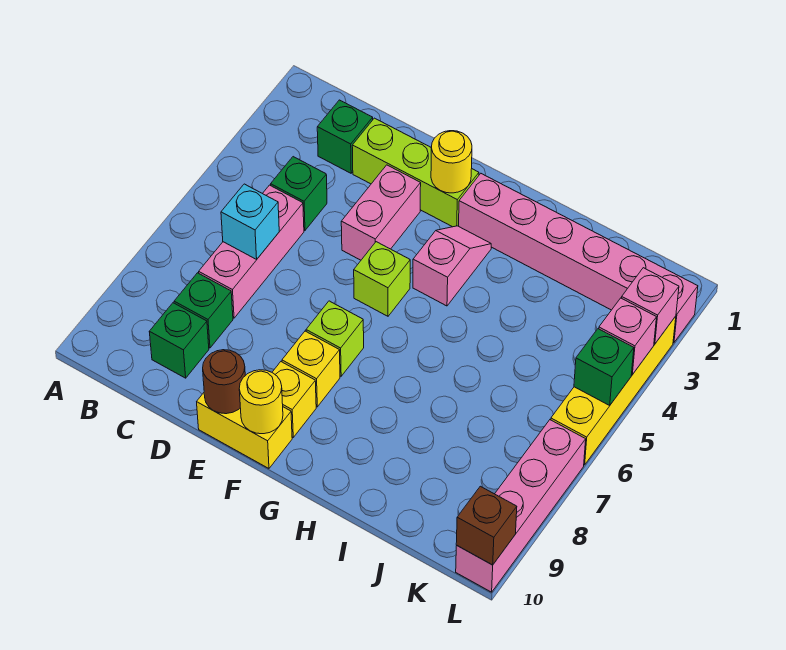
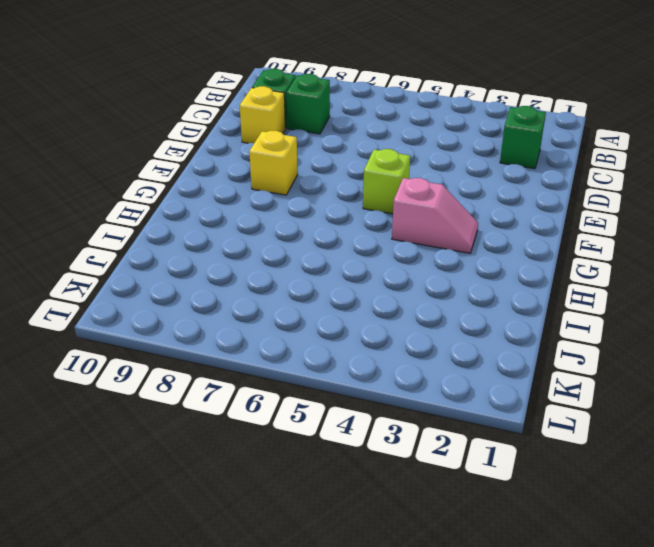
yellow brick D9 level 1 -> yellow brick F9 level 1
none -> green brick C4 level 1
none -> pink brick C5:C7 level 1
none -> lime brick D2:F2 level 1

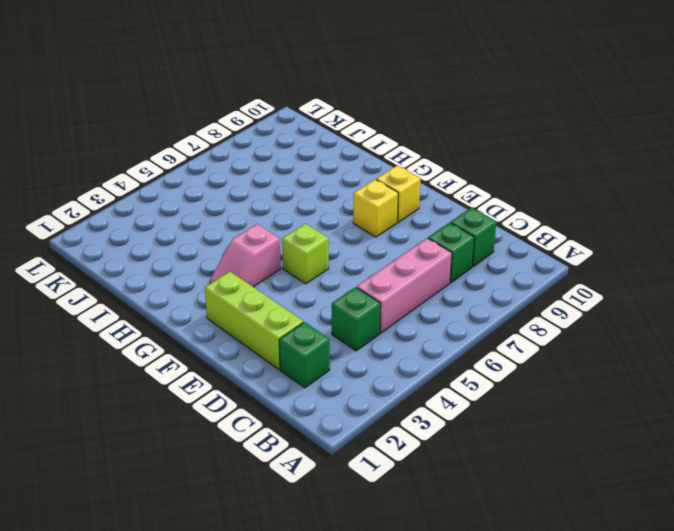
none -> pink brick E3:E4 level 1
none -> yellow brick E10:F10 level 1
none -> lime brick F7 level 1

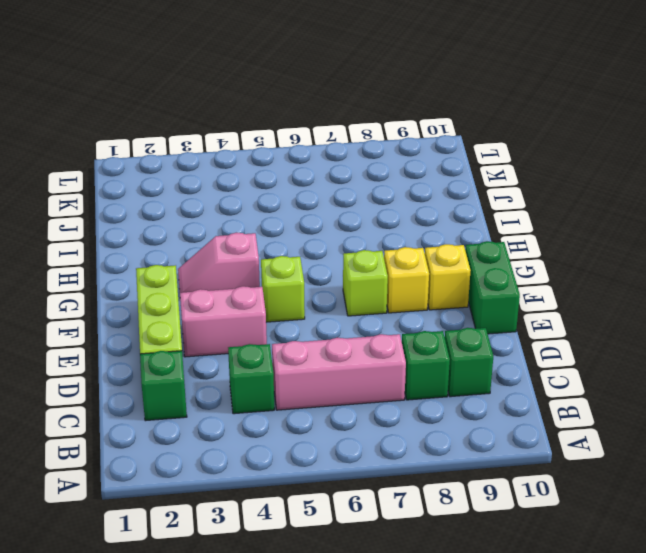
green brick E10:F10 level 1 -> yellow brick E10:F10 level 1
none -> pink brick G2:L2 level 1
none -> yellow brick L3:L6 level 1
none -> pink brick L7:L10 level 1

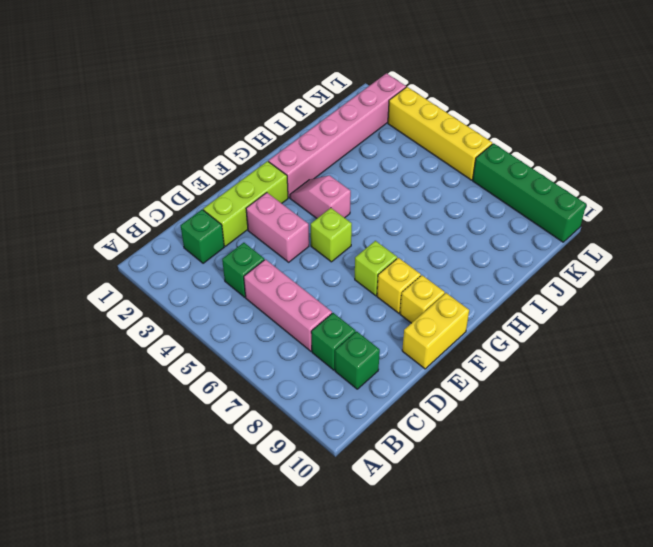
green brick L7:L10 level 1 -> pink brick L7:L10 level 1
none -> cyan brick C6 level 2
none -> brown round brick E10 level 2
none -> yellow round brick F2 level 2

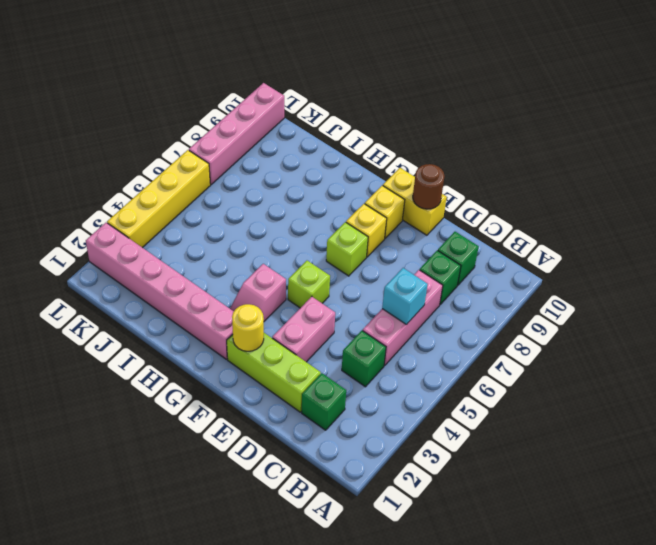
none -> yellow round brick F10 level 2
none -> pink brick L3 level 2
none -> pink brick L4 level 2

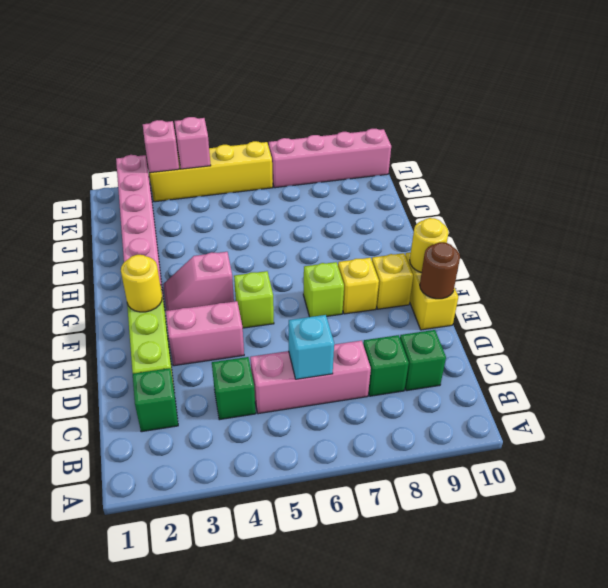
none -> green brick L5 level 2
none -> brown brick L10 level 2

